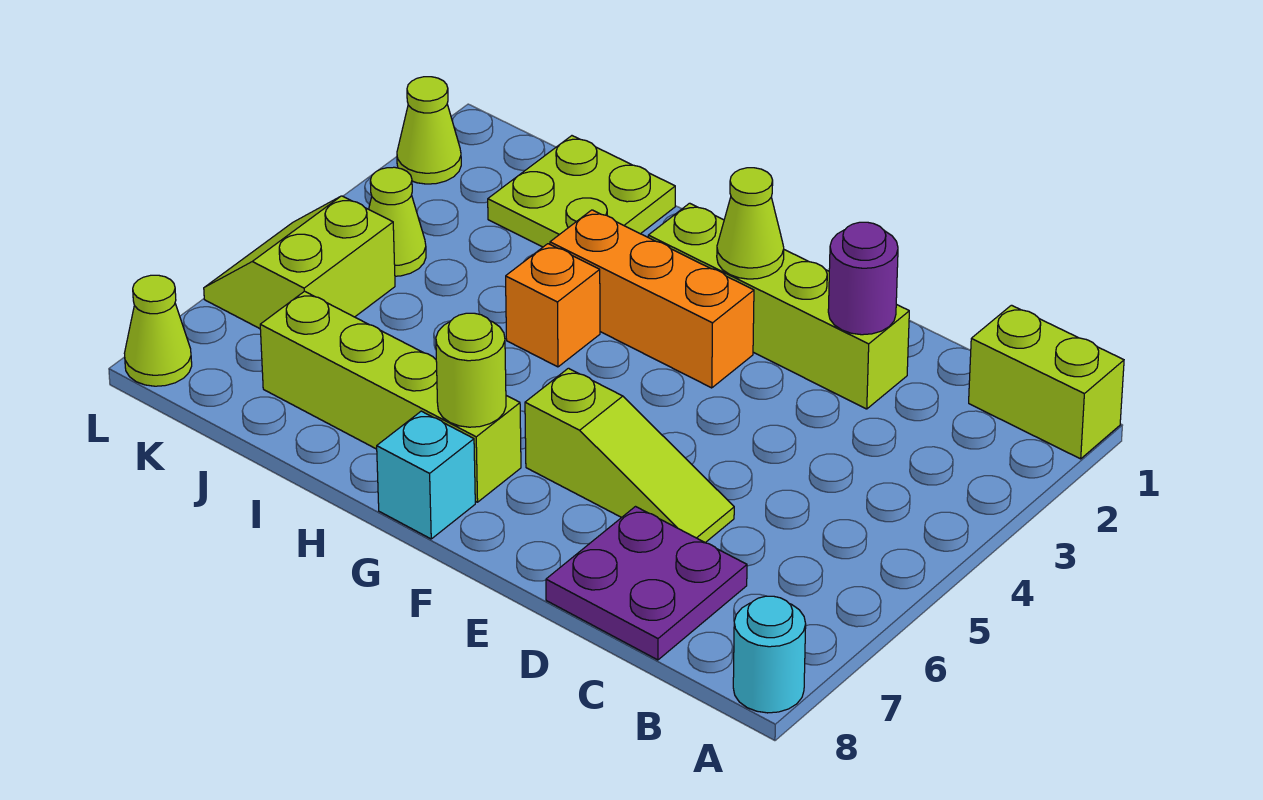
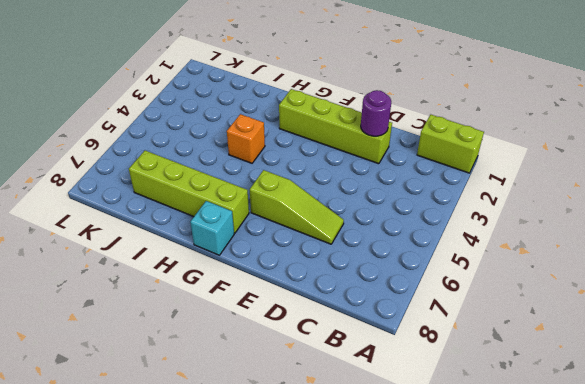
none -> cyan round brick A8 level 1
none -> purple plate C7:D8 level 1
none -> orange brick F3:H3 level 1

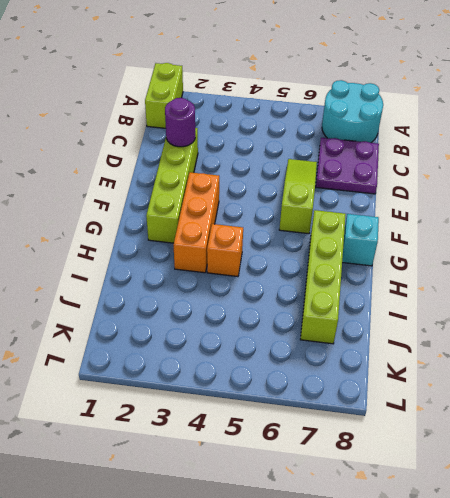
cyan round brick A7:B8 level 1 -> cyan round brick A8 level 1
none -> lime plate I1:J2 level 1
none -> lime cone K4 level 1
none -> lime slope K5:L6 level 1 top K

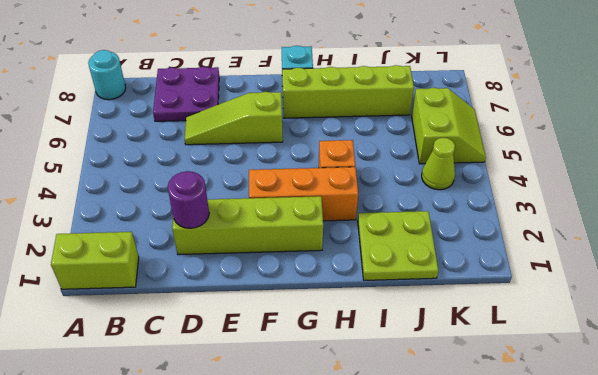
none -> lime cone L2 level 1
none -> lime cone L8 level 1
none -> lime cone F2 level 2

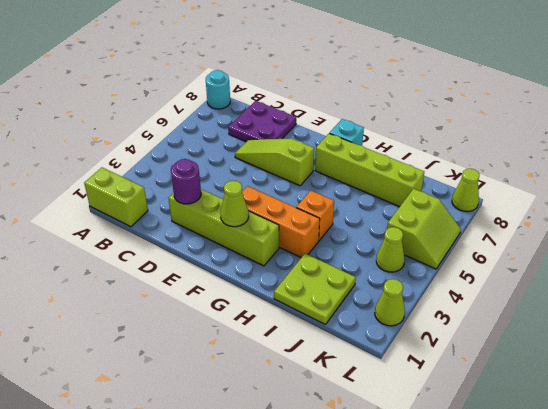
none -> lime round brick G7 level 2

